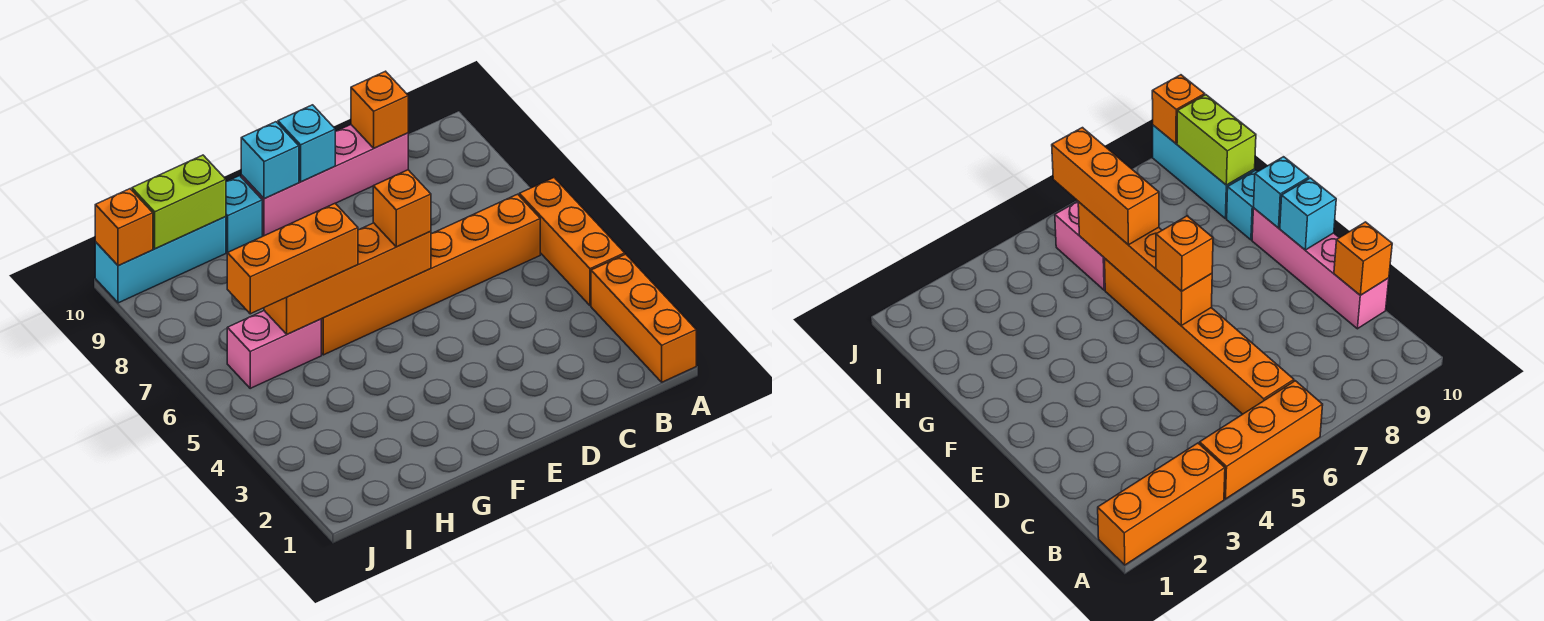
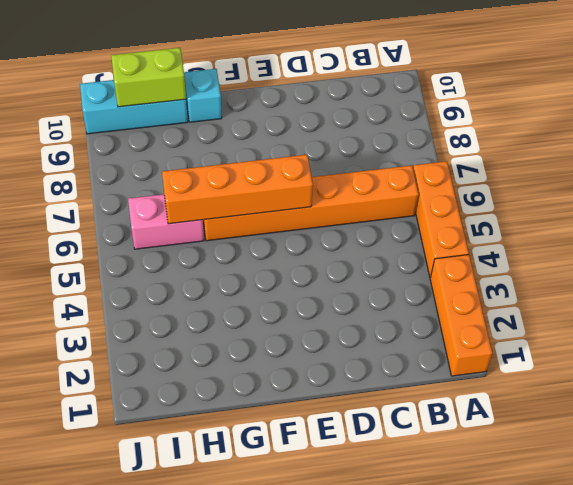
none -> pink brick C10:F10 level 1
none -> orange brick C10 level 2
none -> cyan brick E10 level 2

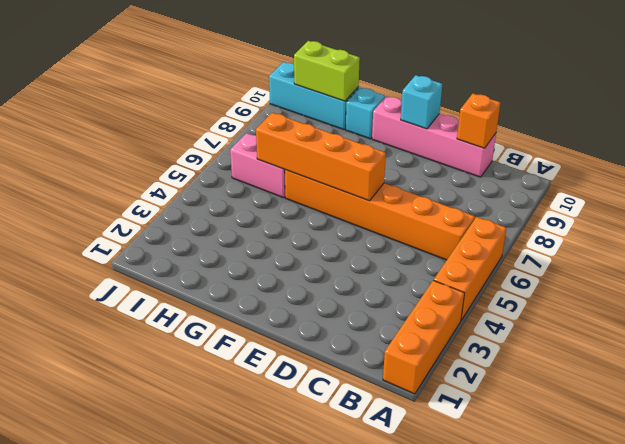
none -> cyan brick F10 level 2
none -> orange brick J10 level 2
none -> orange brick E6 level 3

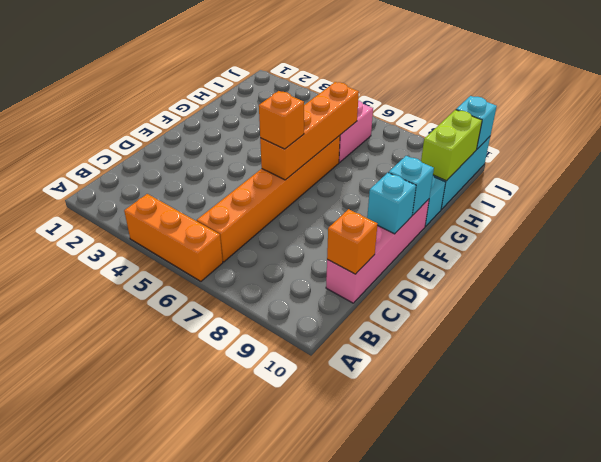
cyan brick J10 level 2 -> orange brick J10 level 2
none -> orange brick A1:A3 level 1
none -> orange brick G6:I6 level 3

